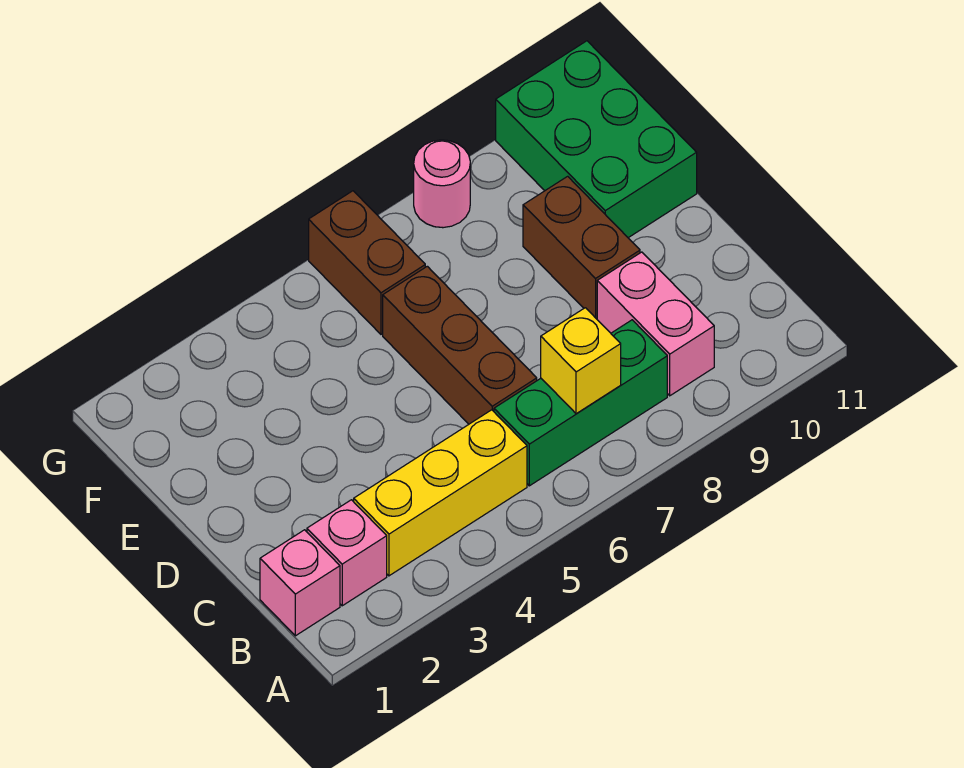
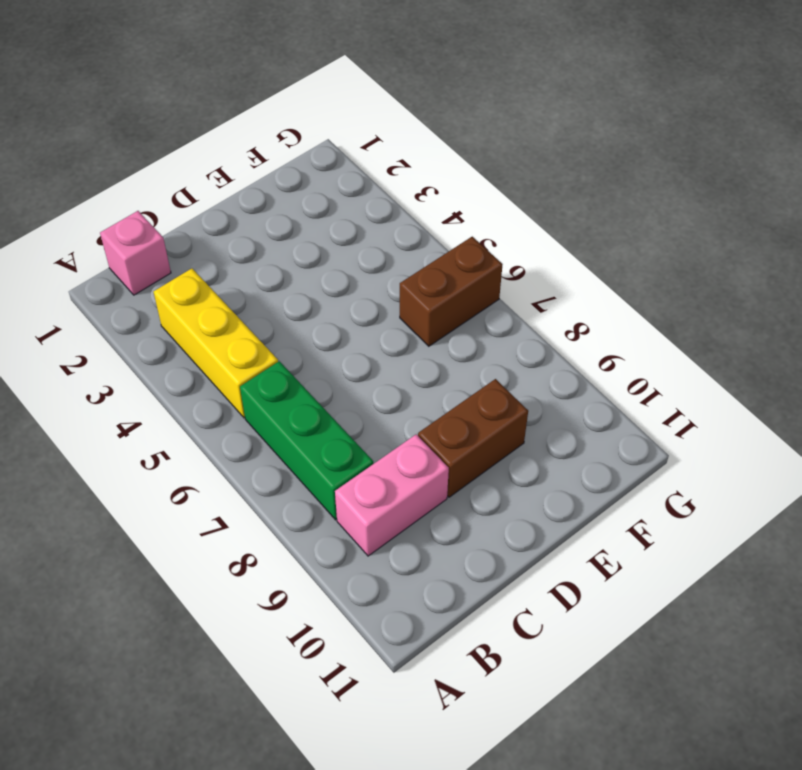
none -> pink brick B2 level 1
none -> brown brick C6:E6 level 1

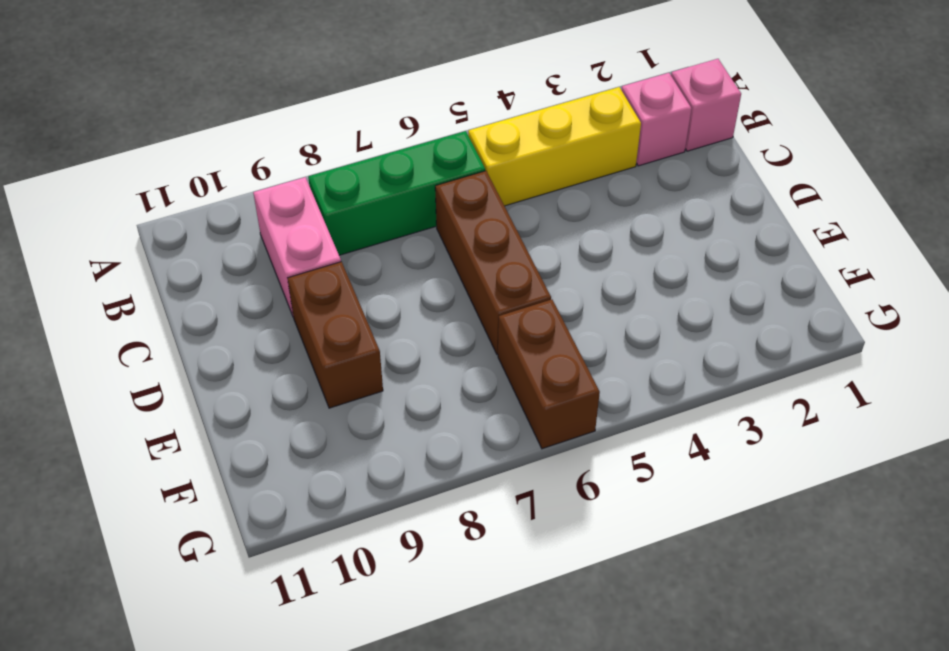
none -> green brick E10:G11 level 1
none -> pink round brick G8 level 1

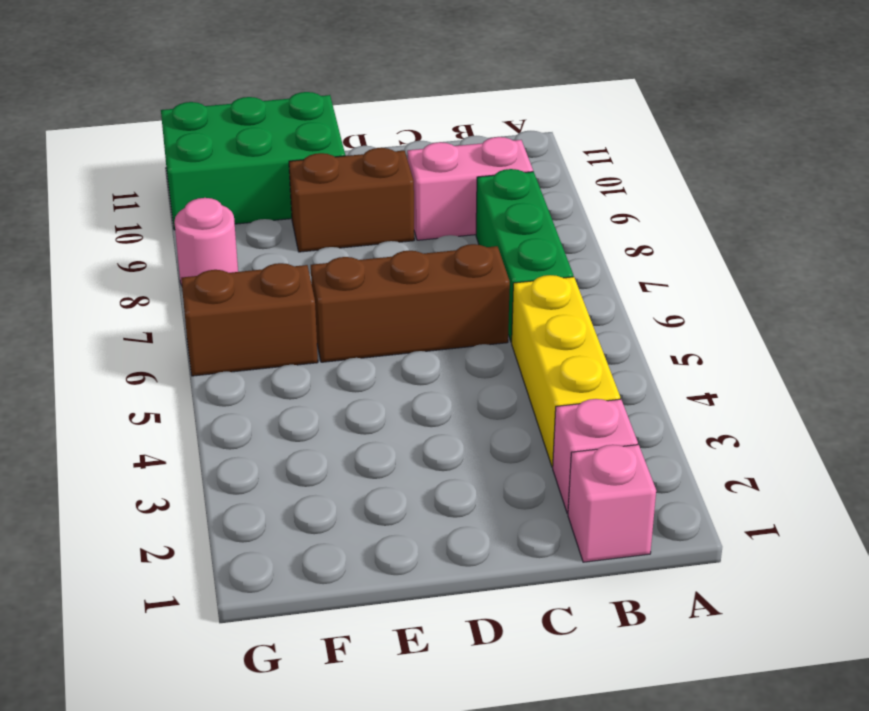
none -> yellow brick B7 level 2

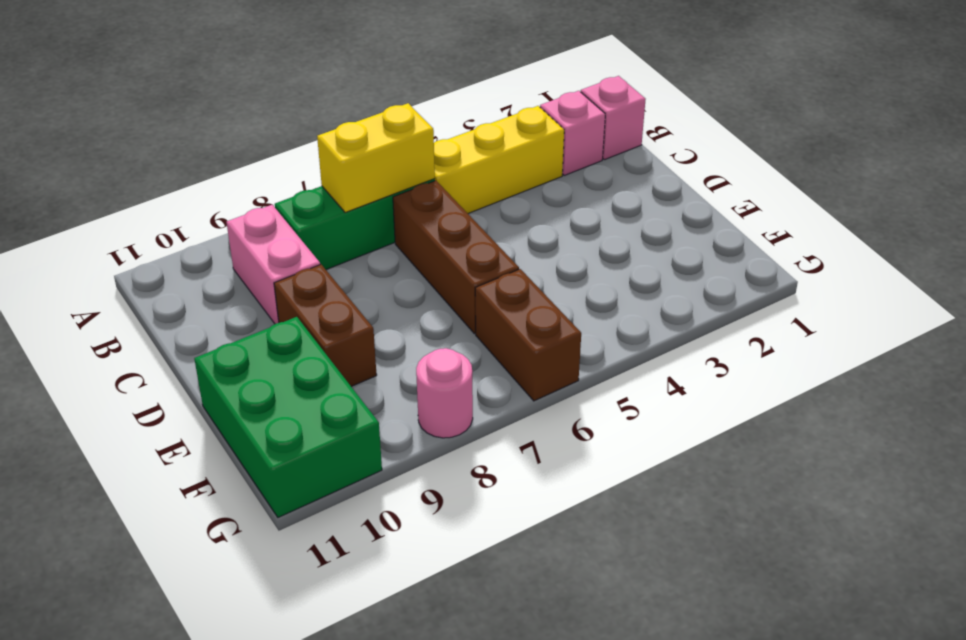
yellow brick B6:B7 level 2 -> yellow brick B7 level 2

